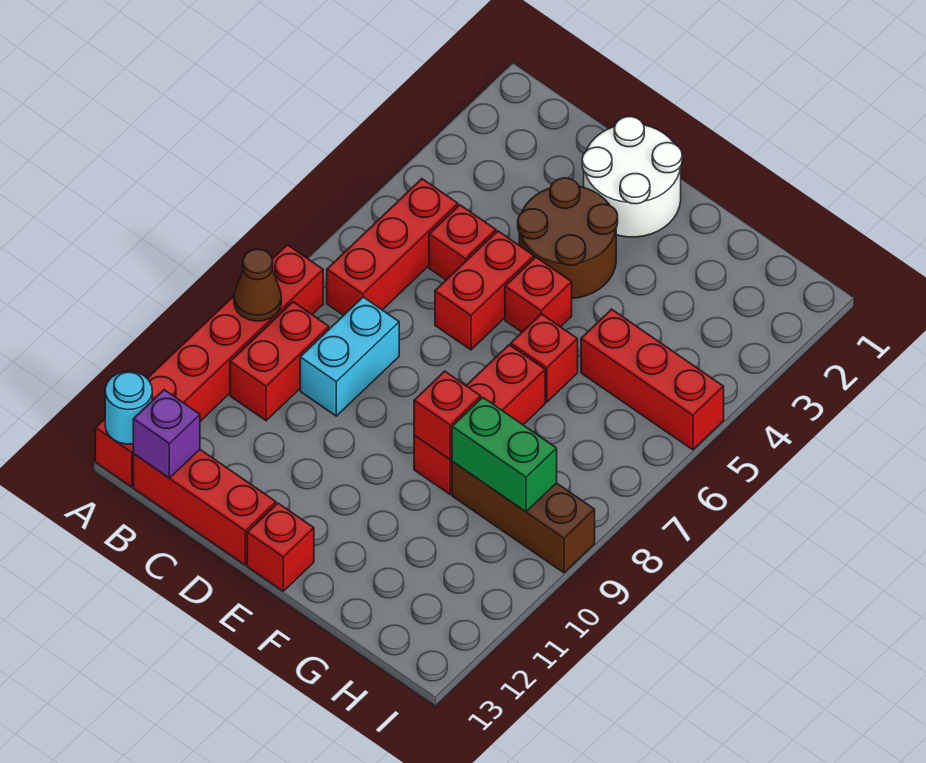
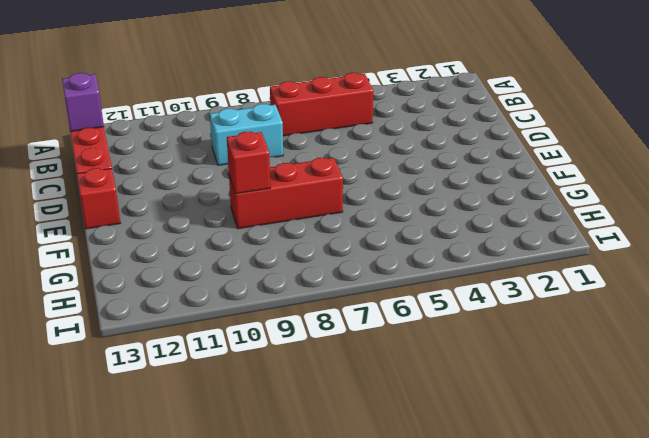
none -> red brick A8:A13 level 1
none -> red brick B9:B10 level 1
none -> red brick C5 level 1

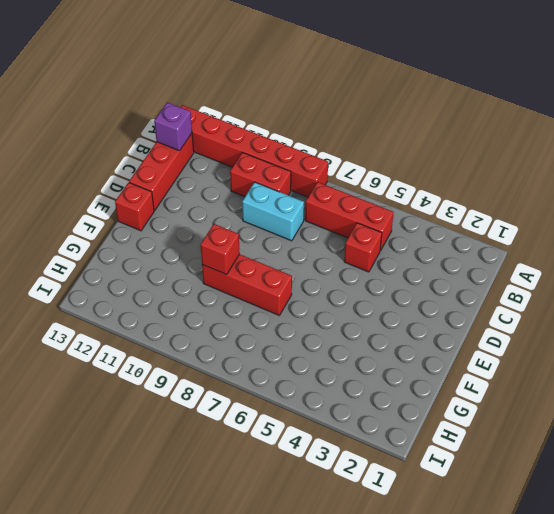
none -> white round brick D1:E2 level 1
none -> brown round brick D3:E4 level 1
none -> red brick D5:D6 level 1

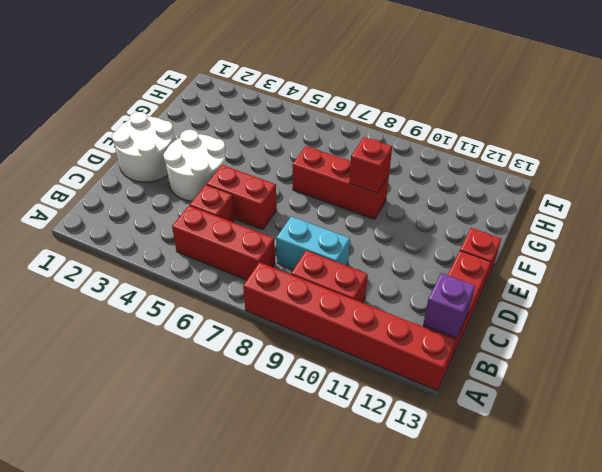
white round brick D3:E4 level 1 -> brown round brick D3:E4 level 1
none -> red brick E5 level 1
none -> red brick F6 level 1
none -> red brick G5:I5 level 1

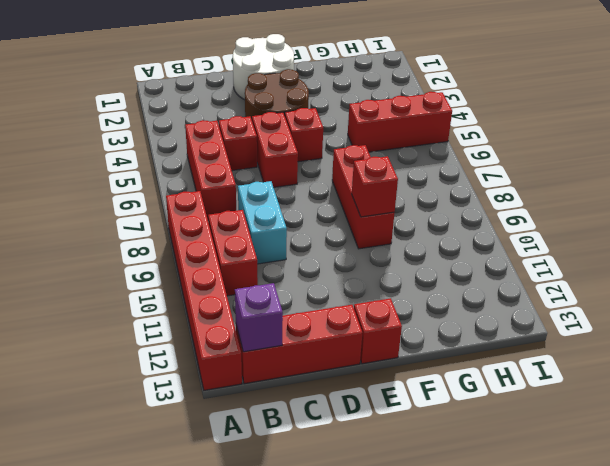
none -> red brick F6 level 1
none -> brown brick G9:I9 level 1
none -> brown cone A9 level 2

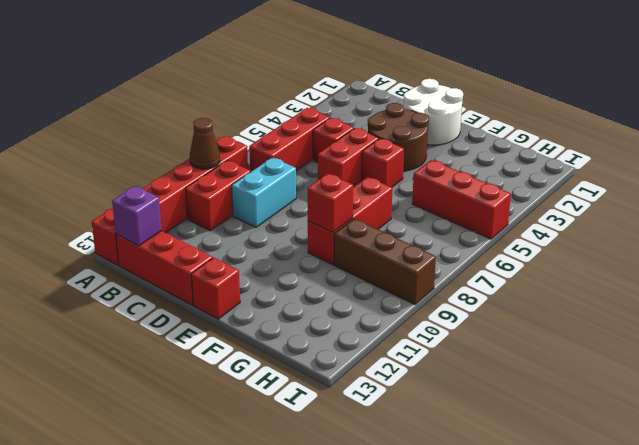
none -> red brick F6 level 1
none -> cyan round brick A13 level 2
none -> green brick G9:H9 level 2

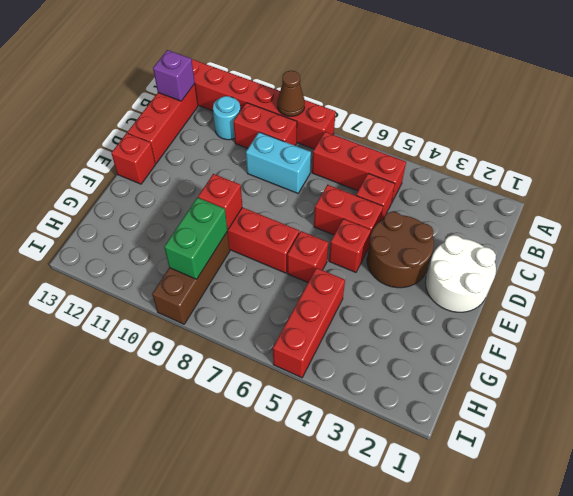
cyan round brick B11 level 1 -> cyan round brick A13 level 2

